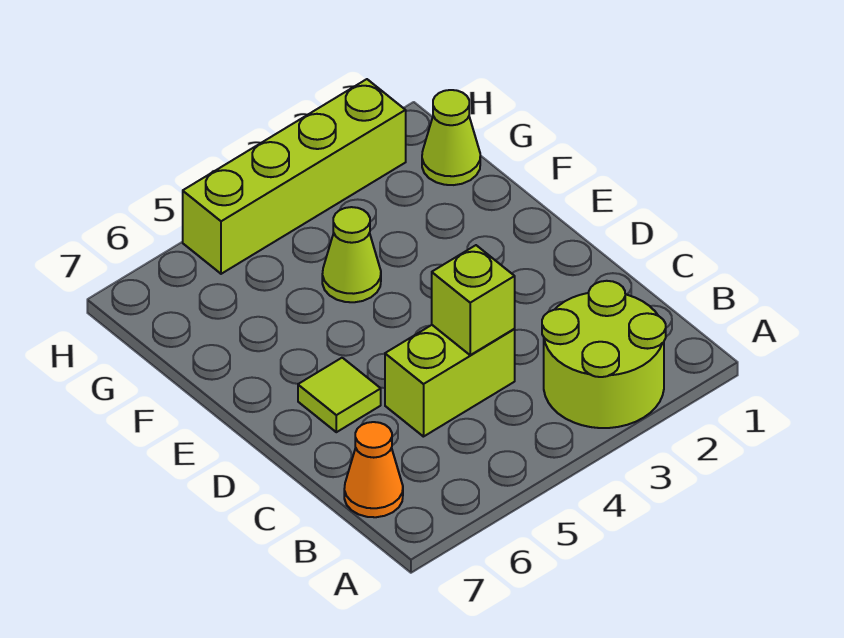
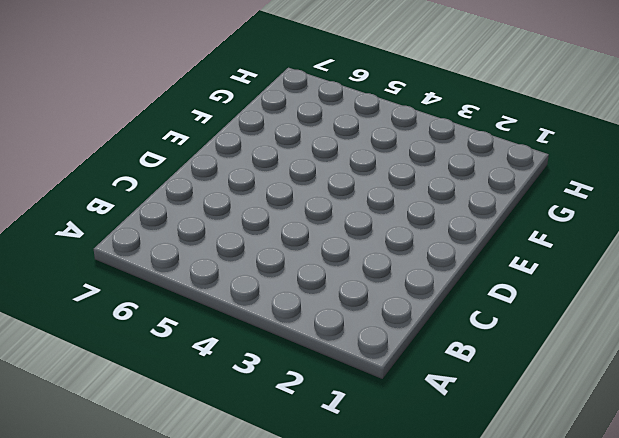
none -> lime round brick A2:B3 level 1
none -> orange cone B7 level 1

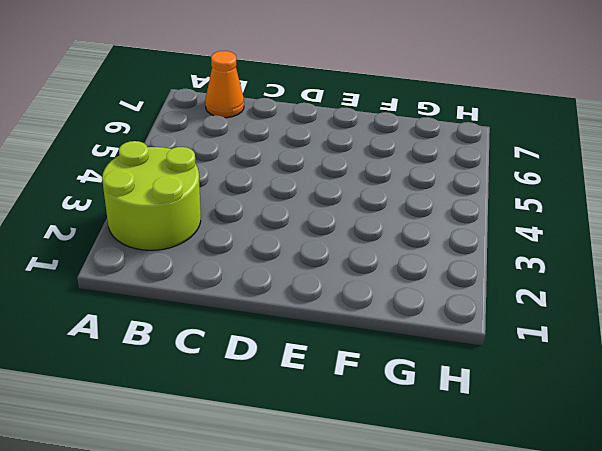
none -> lime brick C4:C5 level 1
none -> lime tile D6 level 1

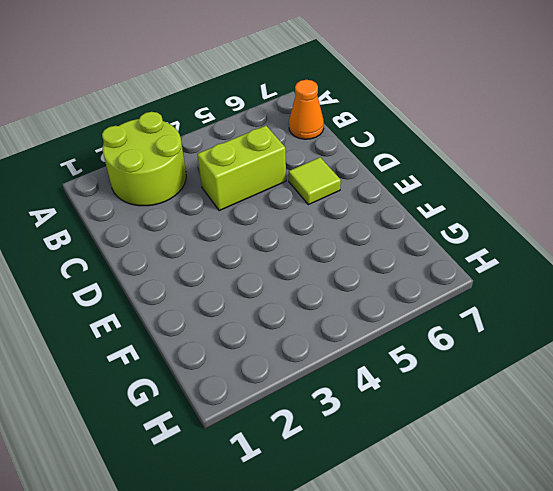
none -> lime cone F4 level 1
none -> lime cone G1 level 1

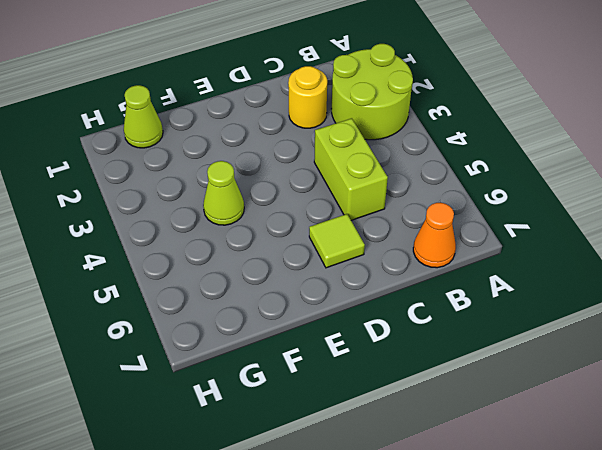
yellow round brick C2 level 1 -> none
none -> lime brick H2:H5 level 1
none -> lime brick C4 level 2

